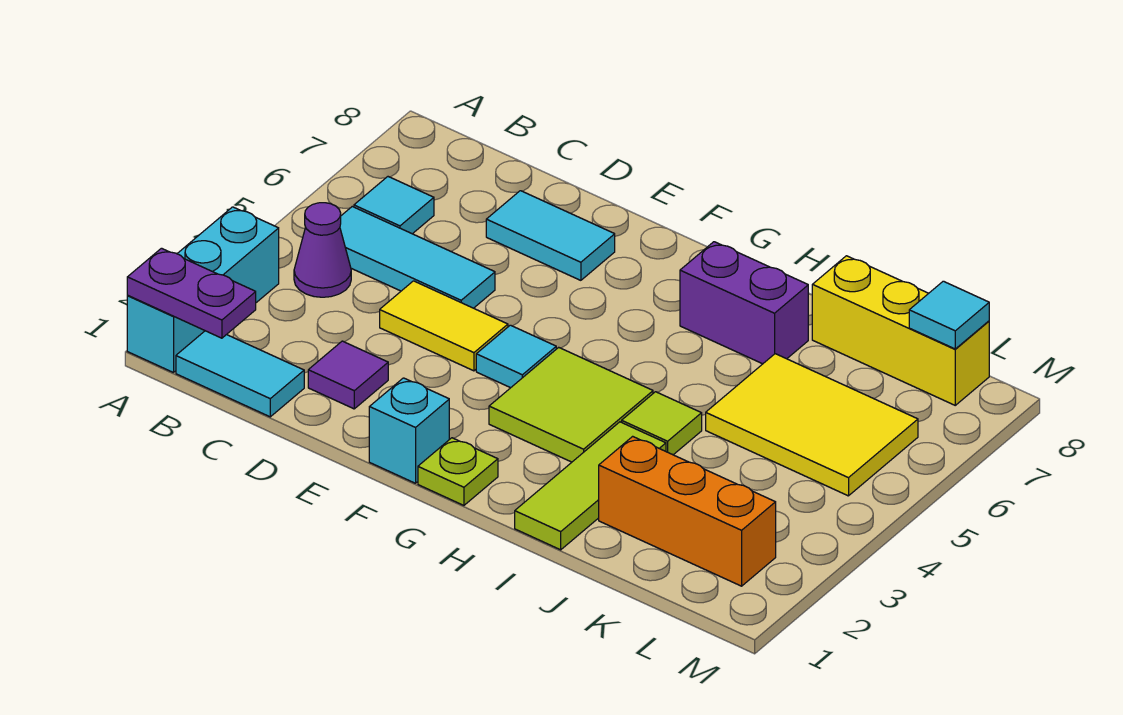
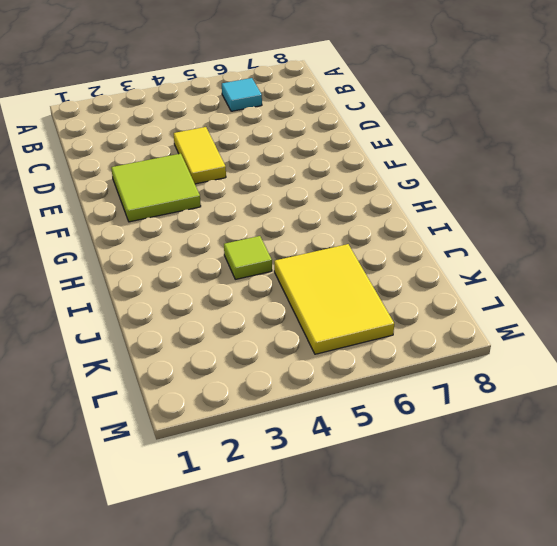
lime tile E2:F3 level 1 -> lime tile G3:H4 level 1
none -> cyan brick A1:A3 level 1
none -> cyan tile B1:C1 level 1
none -> purple cone B4 level 1

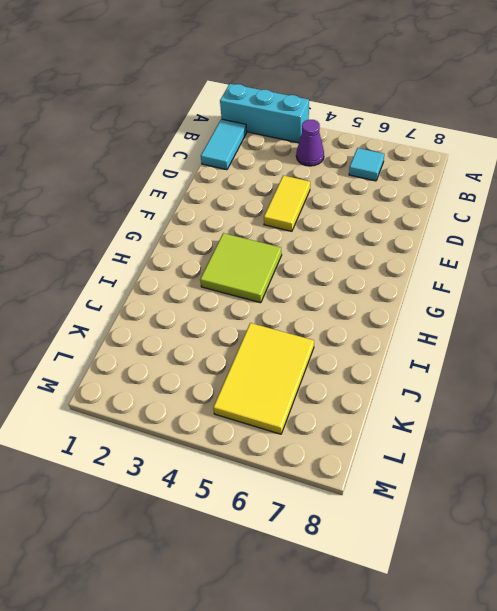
none -> cyan tile B5:D5 level 1
none -> purple tile D2 level 1
none -> cyan tile D7:E7 level 1

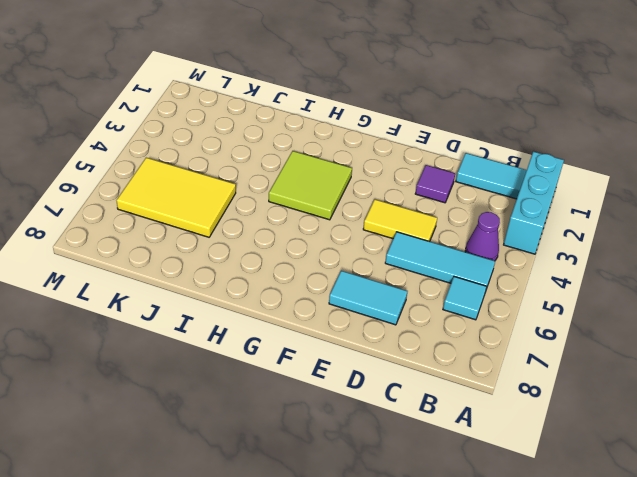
none -> cyan brick F1 level 1
none -> cyan tile F4 level 1
none -> lime plate G1 level 1

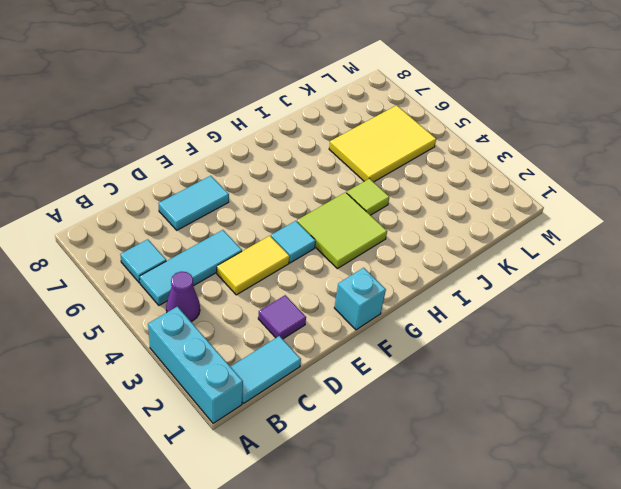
none -> lime plate G1 level 1
none -> purple brick H7:I7 level 1
none -> lime tile I1:I3 level 1

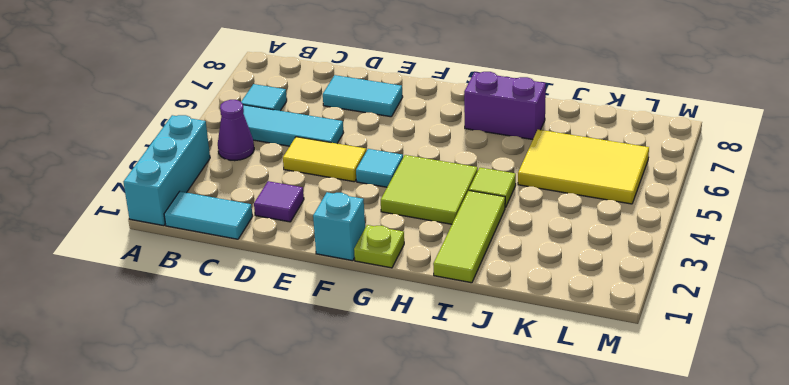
none -> orange brick J2:L2 level 1
none -> yellow brick J8:L8 level 1
none -> purple plate A1:B1 level 2

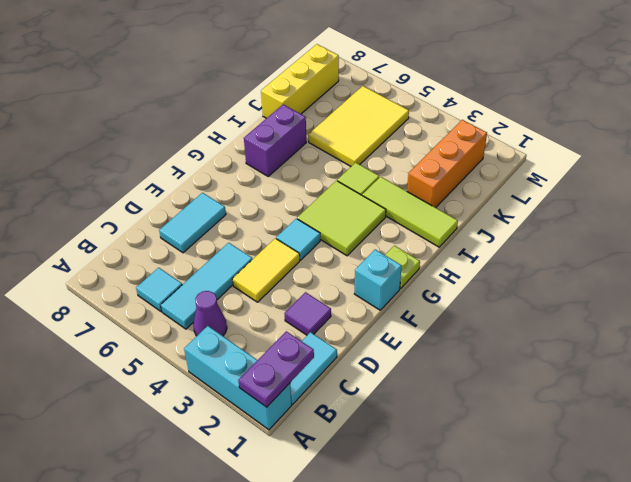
none -> cyan tile L8 level 2

